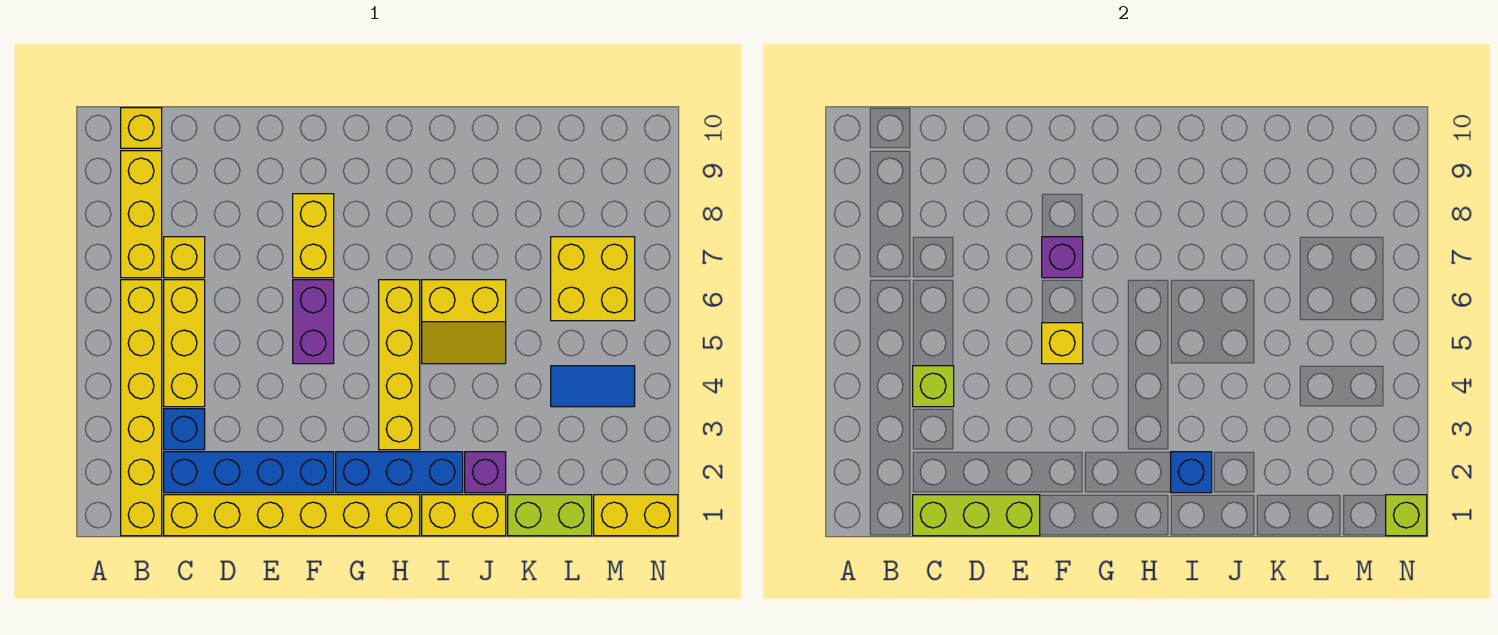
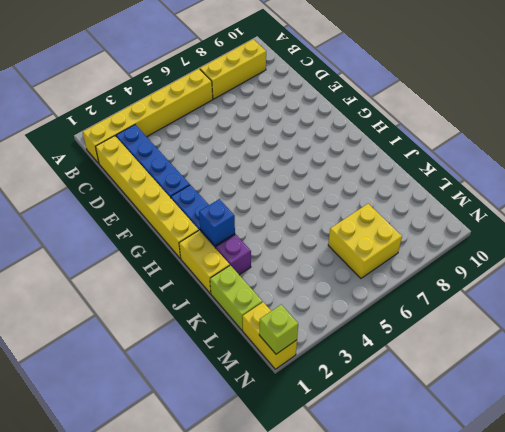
none -> yellow brick B10 level 1
none -> blue brick C3 level 1
none -> yellow brick C4:C6 level 1

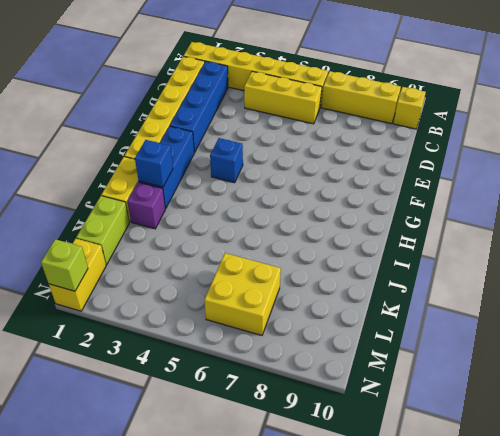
blue brick G4 level 1 -> blue brick C3 level 1
none -> yellow brick C7 level 1
none -> purple brick F5:F6 level 1
none -> yellow brick F7:F8 level 1

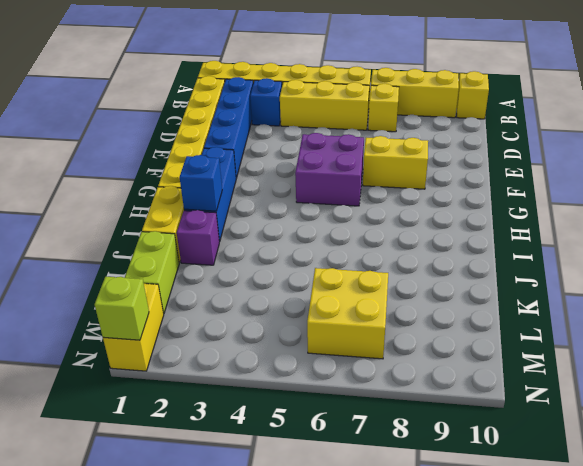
purple brick F5:G6 level 1 -> purple brick F5:F6 level 1
none -> yellow brick H3:H6 level 1
none -> yellow slope I5:J6 level 1 top 6
none -> blue tile L4:M4 level 1

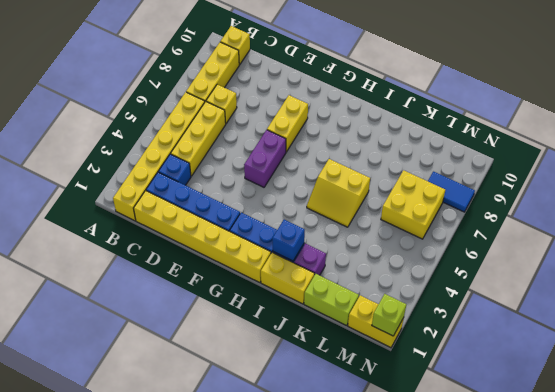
blue tile M8:N8 level 1 -> blue tile L4:M4 level 1
none -> yellow brick H3:H6 level 1
none -> lime brick C1:E1 level 2
none -> lime brick C4 level 2

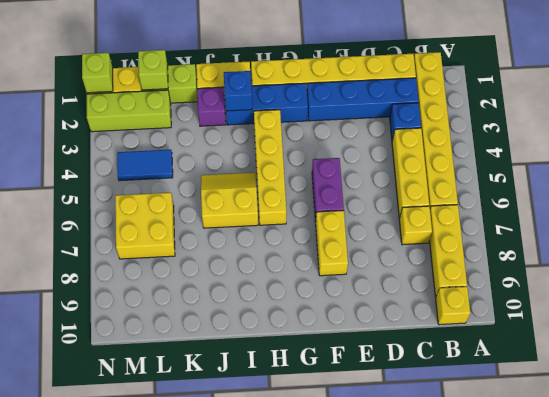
lime brick L1 level 2 -> lime brick C4 level 2
lime brick L2:N2 level 1 -> lime brick C1:E1 level 2
none -> yellow brick F5 level 2
none -> purple brick F7 level 2

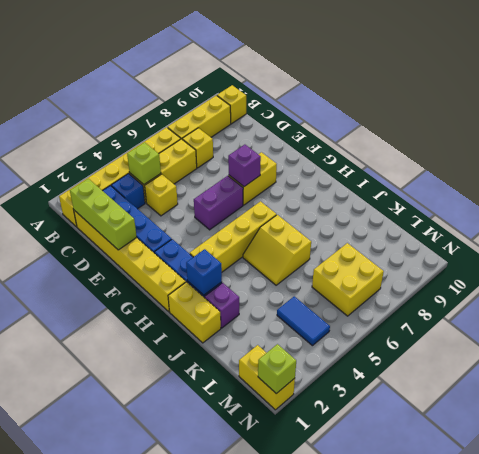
yellow brick D4 level 1 -> yellow brick F5 level 2
none -> lime brick K1:L1 level 1

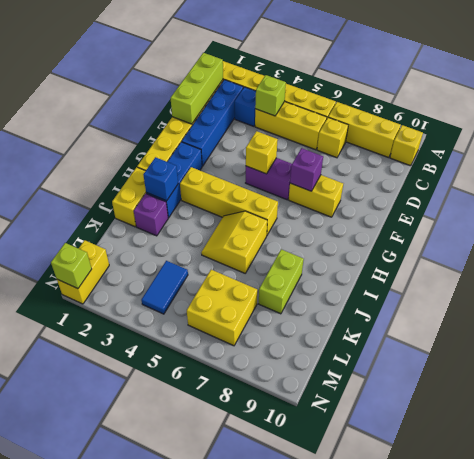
lime brick J8:K8 level 1 -> lime brick K1:L1 level 1

